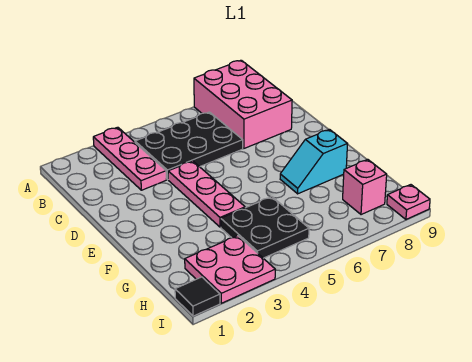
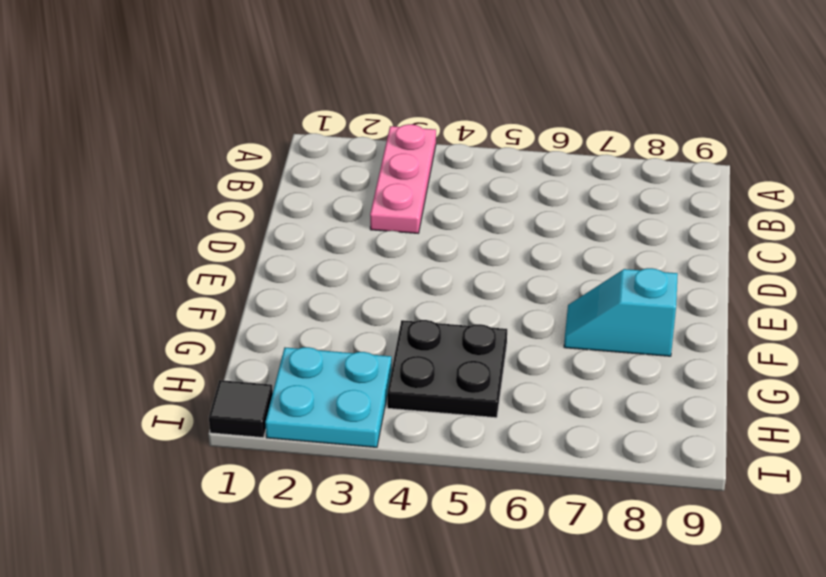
cyan plate H2:I3 level 1 -> pink plate H2:I3 level 1
none -> pink brick A7:C8 level 1
none -> black plate B4:C6 level 1

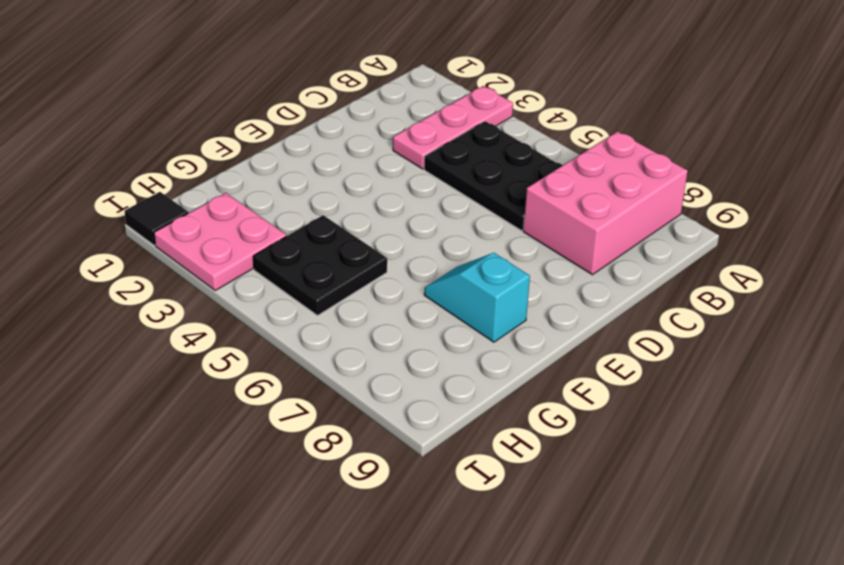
none -> pink plate D4:F4 level 1
none -> pink brick H8 level 1

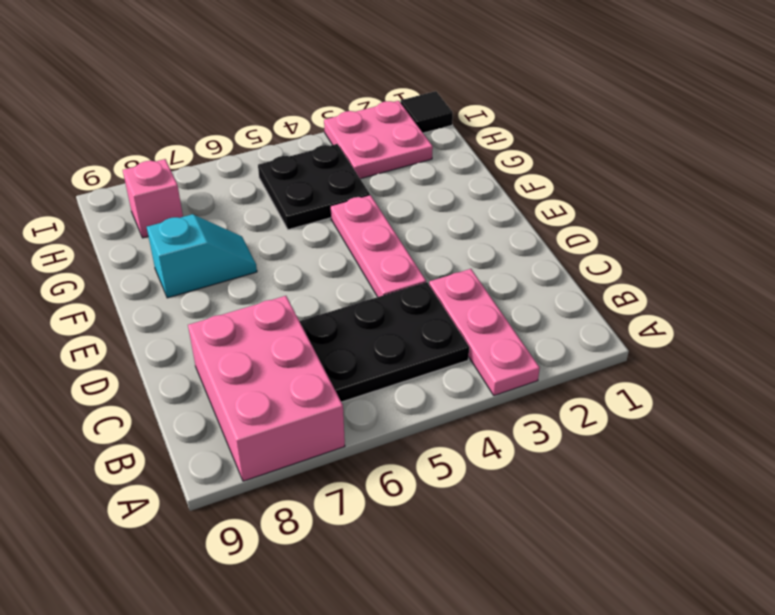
none -> pink plate I9 level 1

